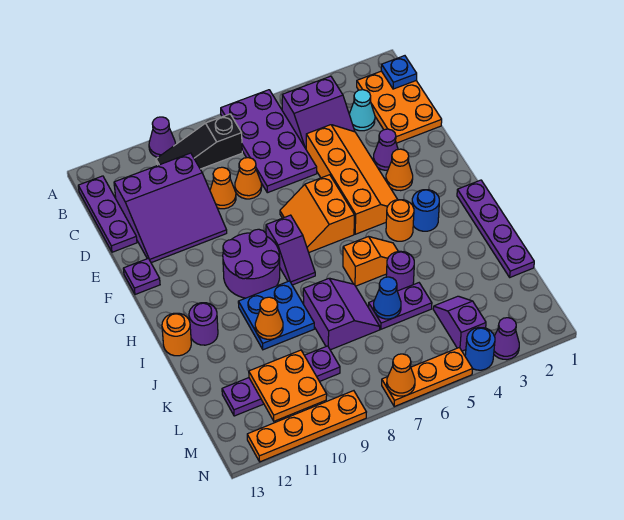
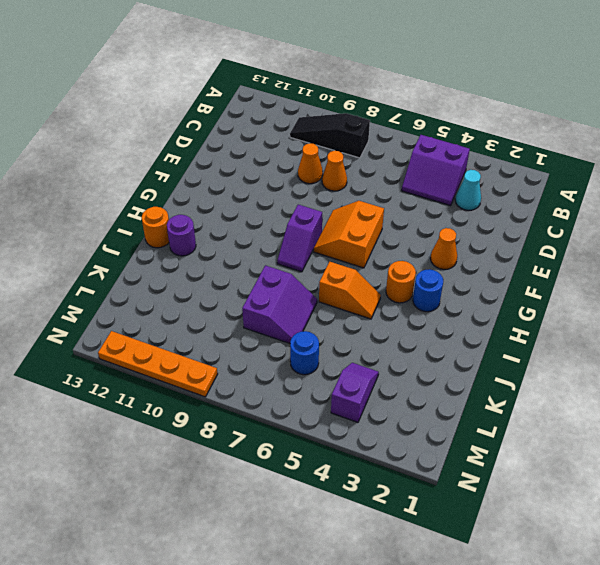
blue round brick L6 level 1 -> blue round brick N4 level 1
none -> purple plate A6:D7 level 1
none -> purple cone A10 level 1
none -> orange plate B1:D2 level 1
none -> purple plate B13:D13 level 1

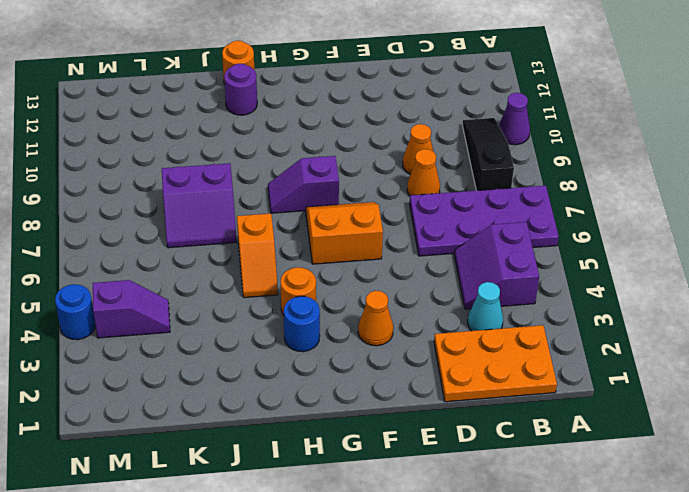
none -> purple plate B13:D13 level 1
none -> purple slope C10:E12 level 1 top C
none -> orange slope D4:G5 level 1 top 5
none -> purple cone E3 level 1

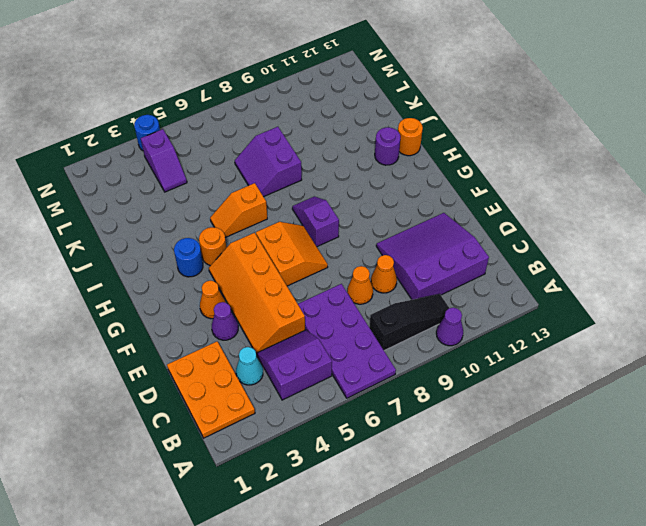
none -> purple plate B13:D13 level 1
none -> purple plate F13 level 1
none -> purple round brick G9:H10 level 1
none -> purple plate H1:K1 level 1

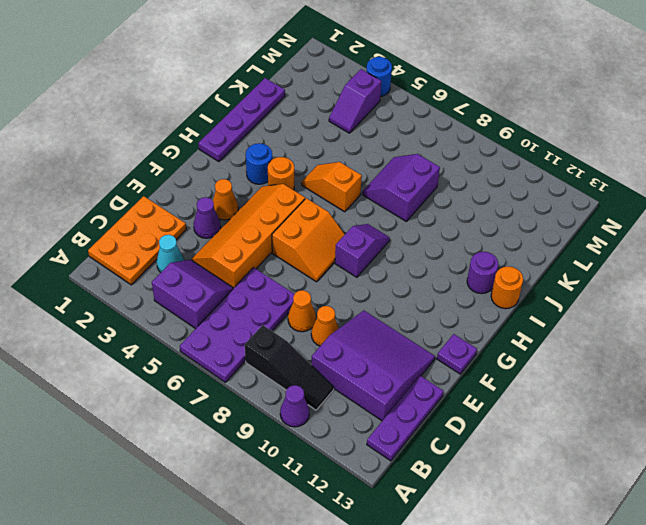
none -> purple round brick G9:H10 level 1
none -> blue plate I9:J10 level 1
none -> purple round brick J5 level 1
none -> purple plate K5:K6 level 1

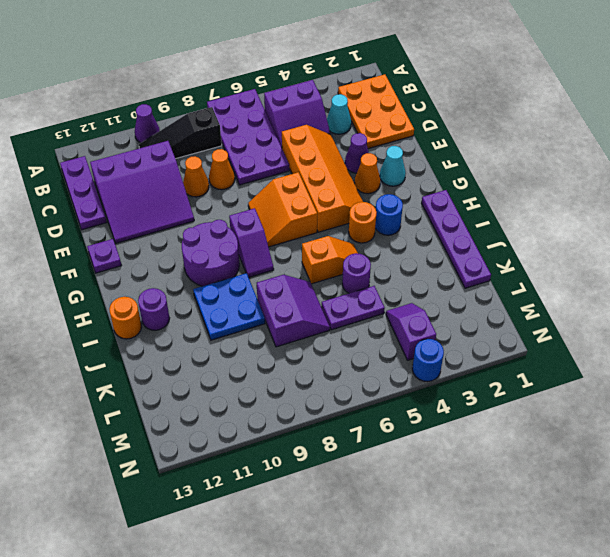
cyan cone F2 level 1 -> none
none -> purple plate L9:L12 level 1
none -> purple cone N3 level 1
none -> orange plate N5:N7 level 1
none -> orange plate N9:N12 level 1

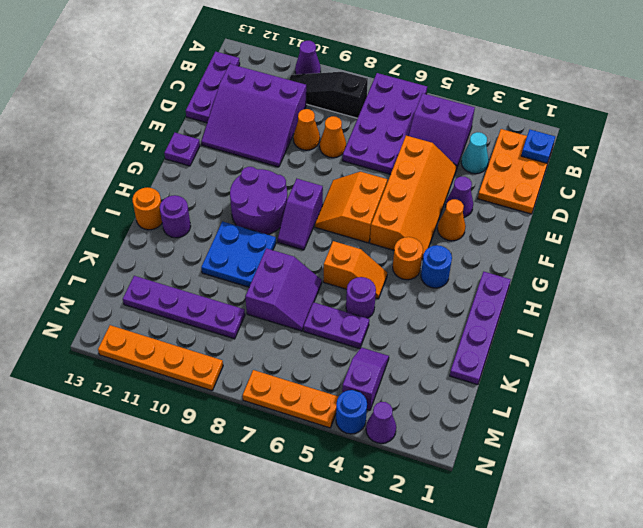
none -> orange cone J10 level 2
none -> blue cone K6 level 2
none -> orange plate L10:M11 level 2
none -> orange cone N7 level 2

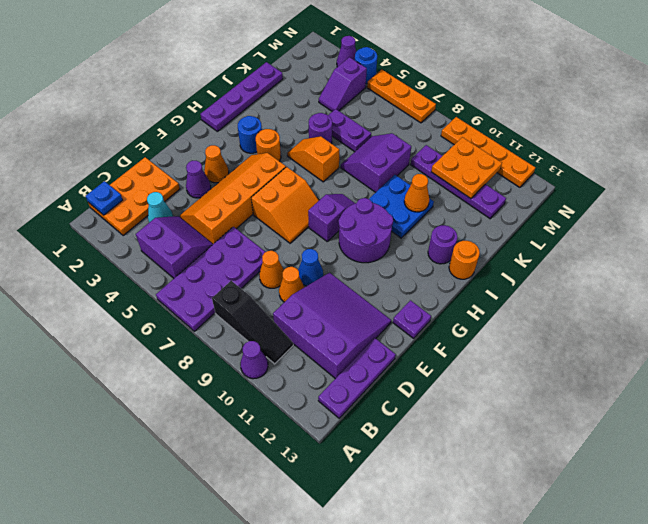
blue cone E9 level 1 -> blue cone K6 level 2
none -> orange cone N7 level 2

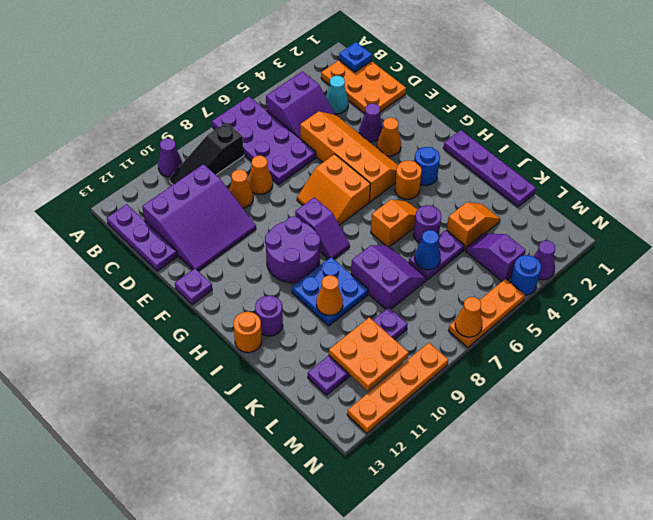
orange slope K3:K4 level 1 top 4 -> none

